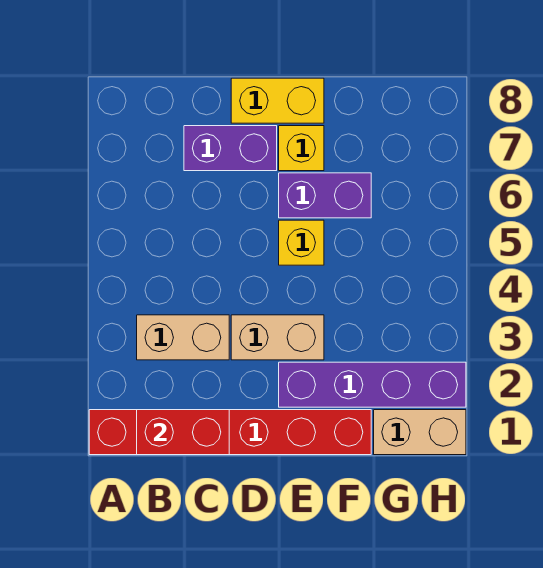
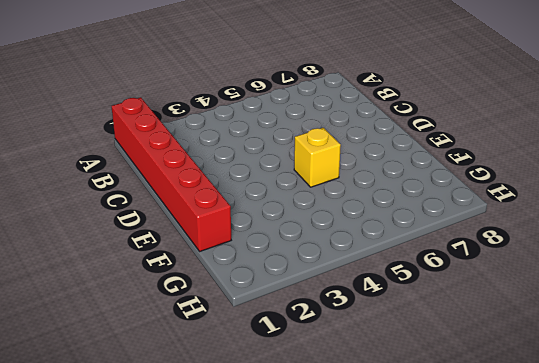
none -> tan brick B3:C3 level 1
none -> purple brick C7:D7 level 1

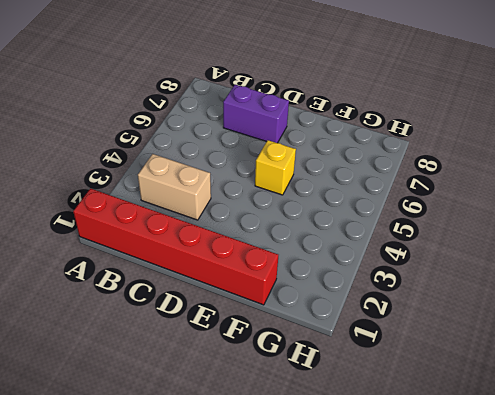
none -> tan brick D3:E3 level 1
none -> yellow brick D8:E8 level 1

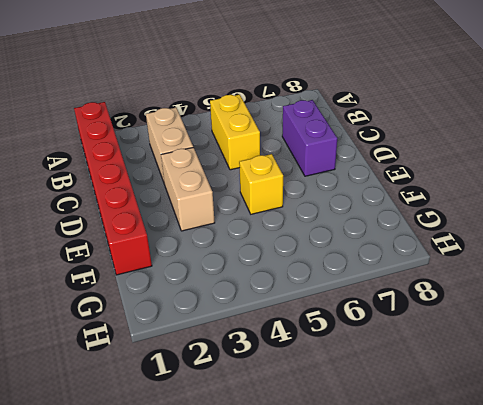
yellow brick B5:C5 level 1 -> yellow brick D8:E8 level 1
none -> purple brick E2:H2 level 1
none -> purple brick E6:F6 level 1

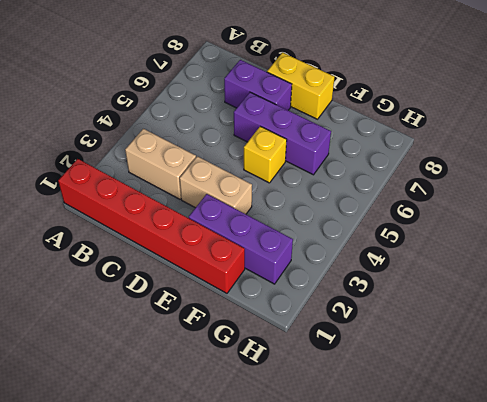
purple brick D6:F6 level 1 -> purple brick E6:F6 level 1
purple brick E2:G2 level 1 -> purple brick E2:H2 level 1
none -> yellow brick E7 level 1
none -> tan brick G1:H1 level 1

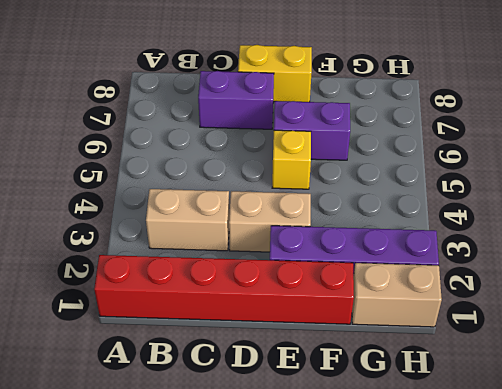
none -> yellow brick E7 level 1
none -> red brick B1:C1 level 2

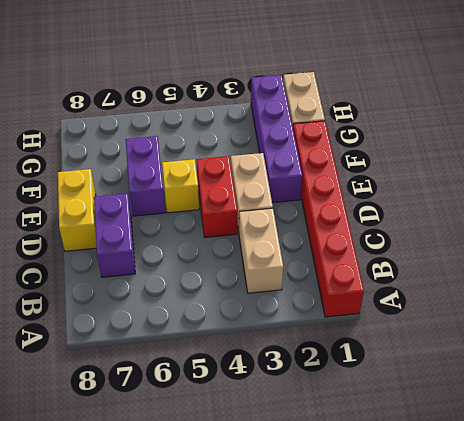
red brick D4:E4 level 1 -> red brick B1:C1 level 2
none -> yellow brick E7 level 1

